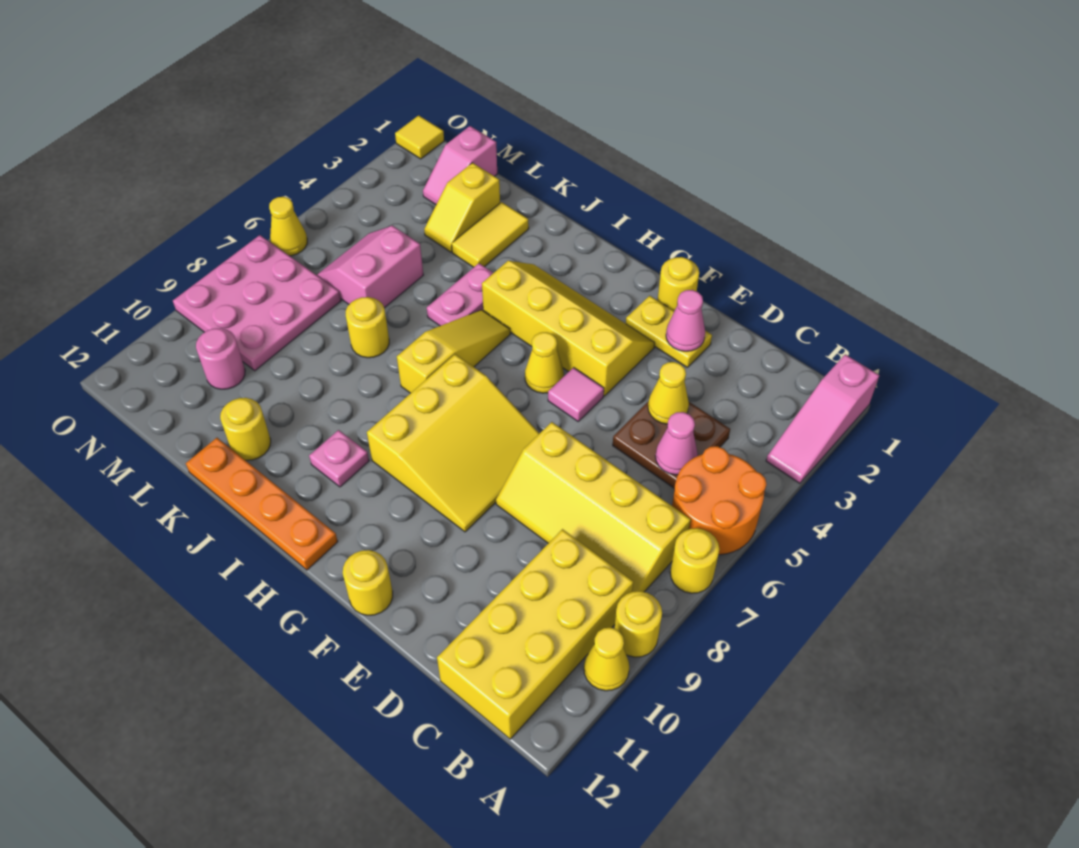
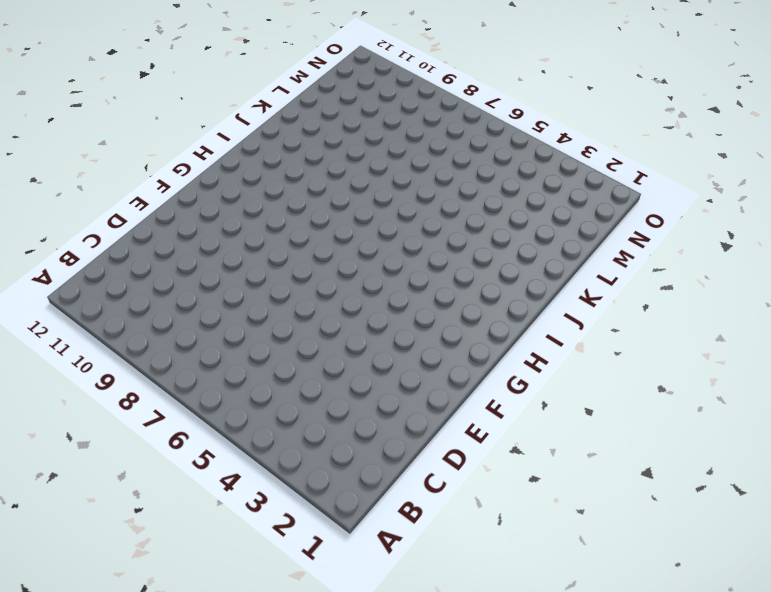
none -> pink slope A1:A3 level 1 top 1
none -> orange round brick A5:B6 level 1
none -> yellow round brick A7 level 1
none -> yellow round brick A9 level 1

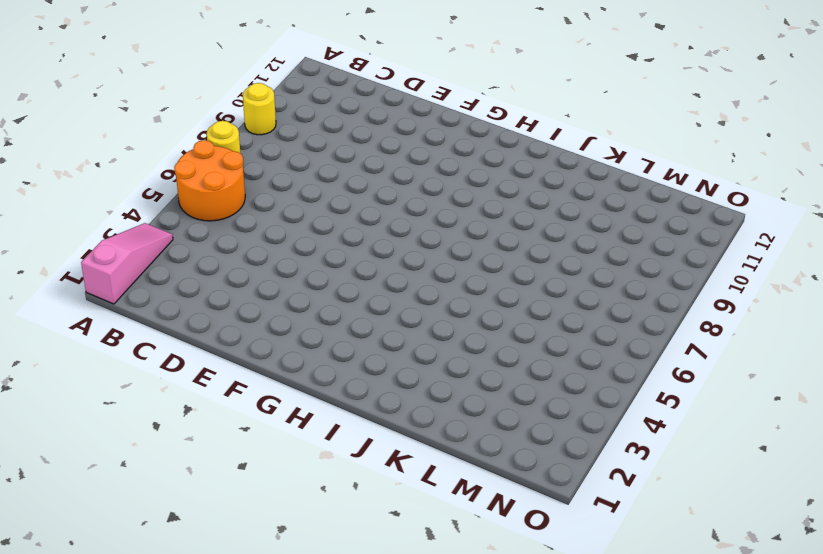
none -> yellow cone A10 level 1
none -> yellow slope B7:E8 level 1 top 7
none -> yellow brick B9:C12 level 1
none -> brown plate C4:D5 level 1

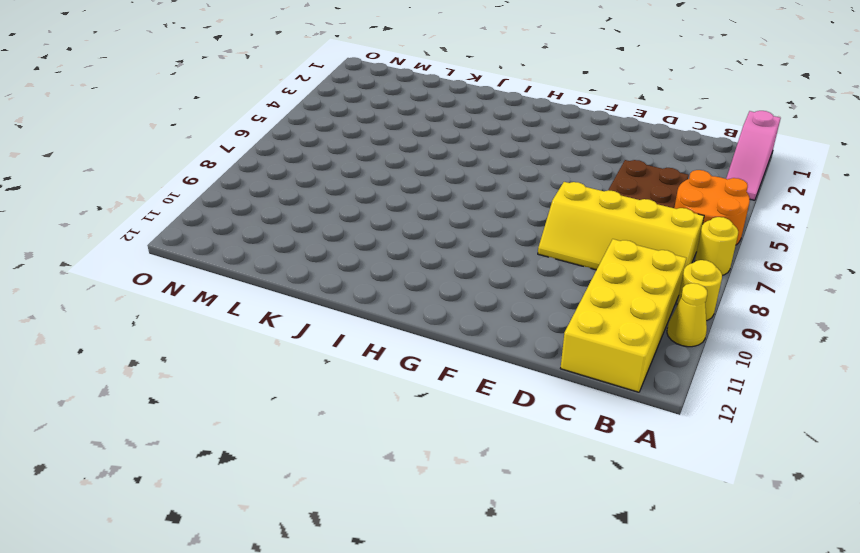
none -> yellow plate E2:F2 level 1
none -> yellow round brick F1 level 1
none -> yellow slope F3:I4 level 1 top 4
none -> pink tile F5 level 1

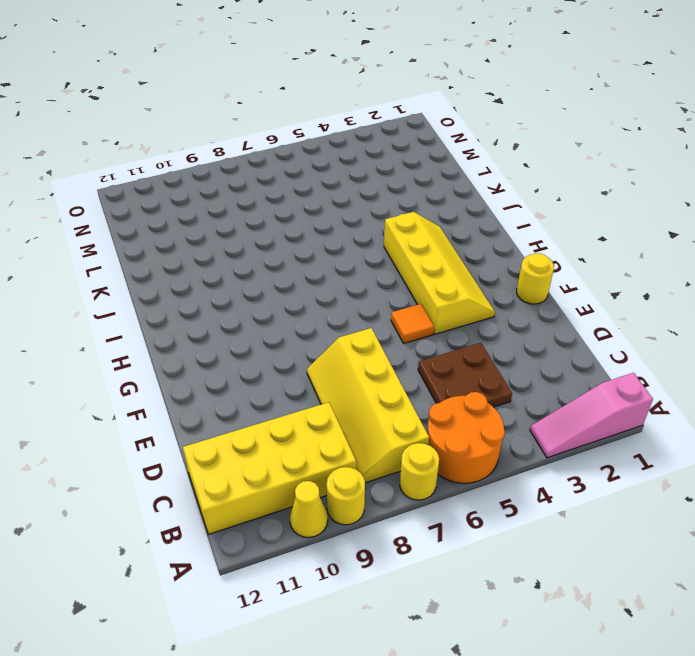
orange tile F5 level 1 -> pink tile F5 level 1
none -> yellow plate E2:F2 level 1
none -> yellow slope F7:H9 level 1 top H
none -> yellow round brick F12 level 1
none -> yellow cone G5 level 1

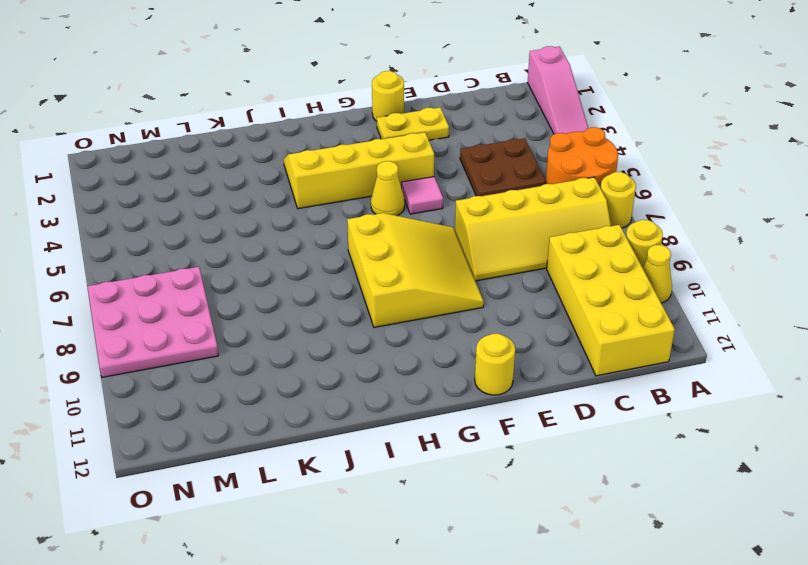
none -> orange plate H12:K12 level 1
none -> yellow slope I5:I7 level 1 top 7
none -> pink plate I10 level 1
none -> pink plate J4:J5 level 1

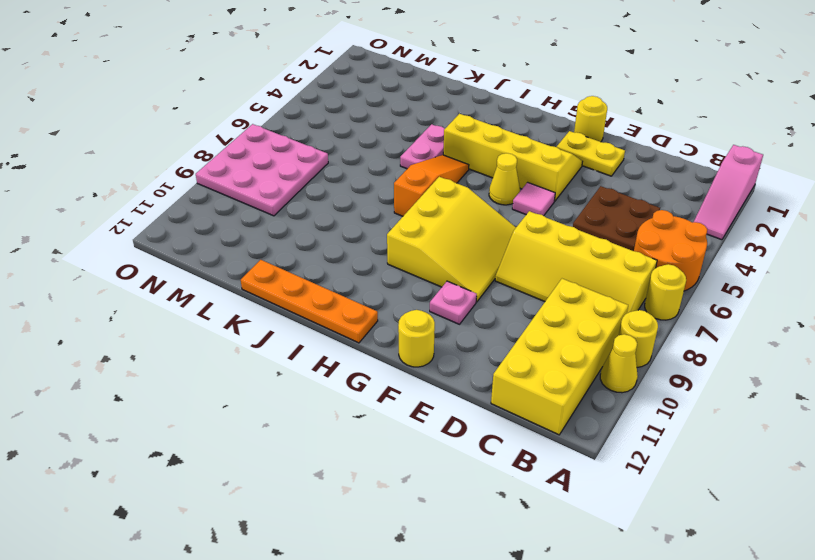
pink plate F10 level 1 -> pink plate I10 level 1
orange slope I5:I7 level 1 top 7 -> yellow slope I5:I7 level 1 top 7
none -> yellow tile K2:K3 level 1
none -> yellow round brick K7 level 1
none -> yellow round brick K11 level 1
none -> yellow slope L2:L3 level 1 top 2

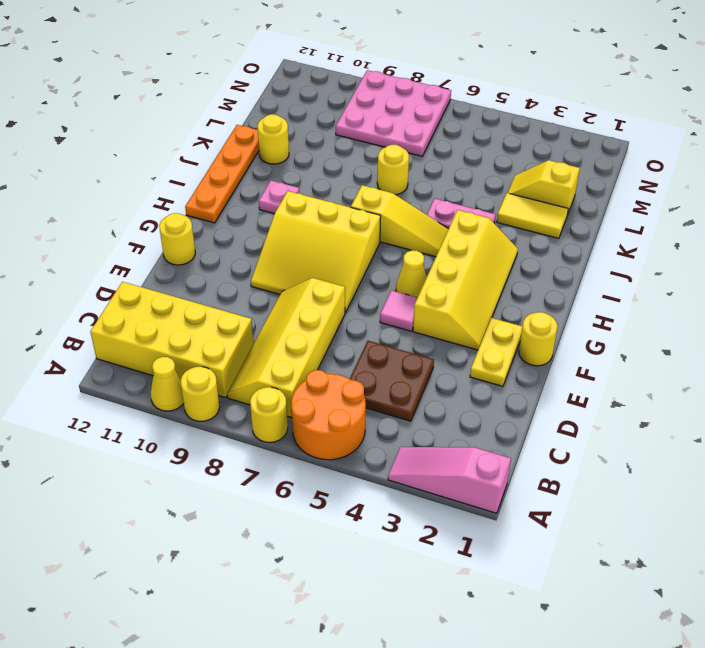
none -> pink slope L5:M6 level 1 top L
none -> pink slope M1:M2 level 1 top 1
none -> pink round brick M10 level 1
none -> yellow tile O1 level 1

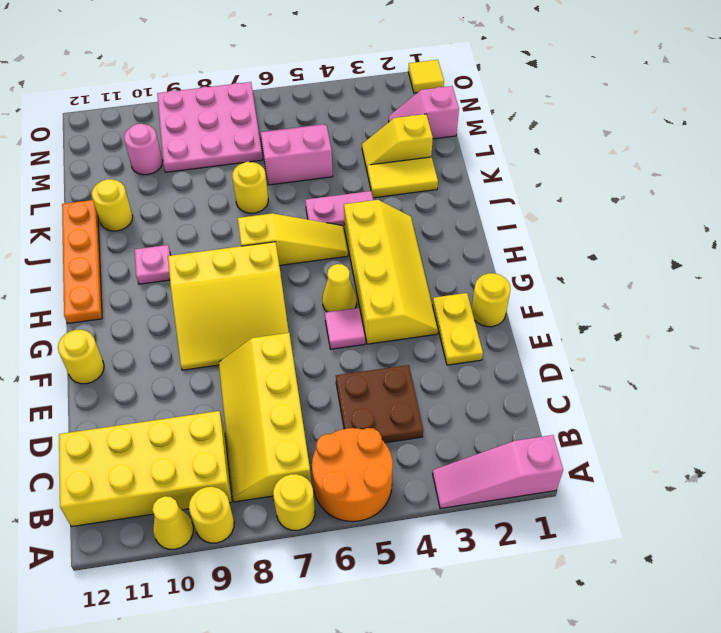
none -> yellow cone O6 level 1
none -> pink cone C5 level 2
none -> yellow cone D4 level 2
none -> pink cone E2 level 2

